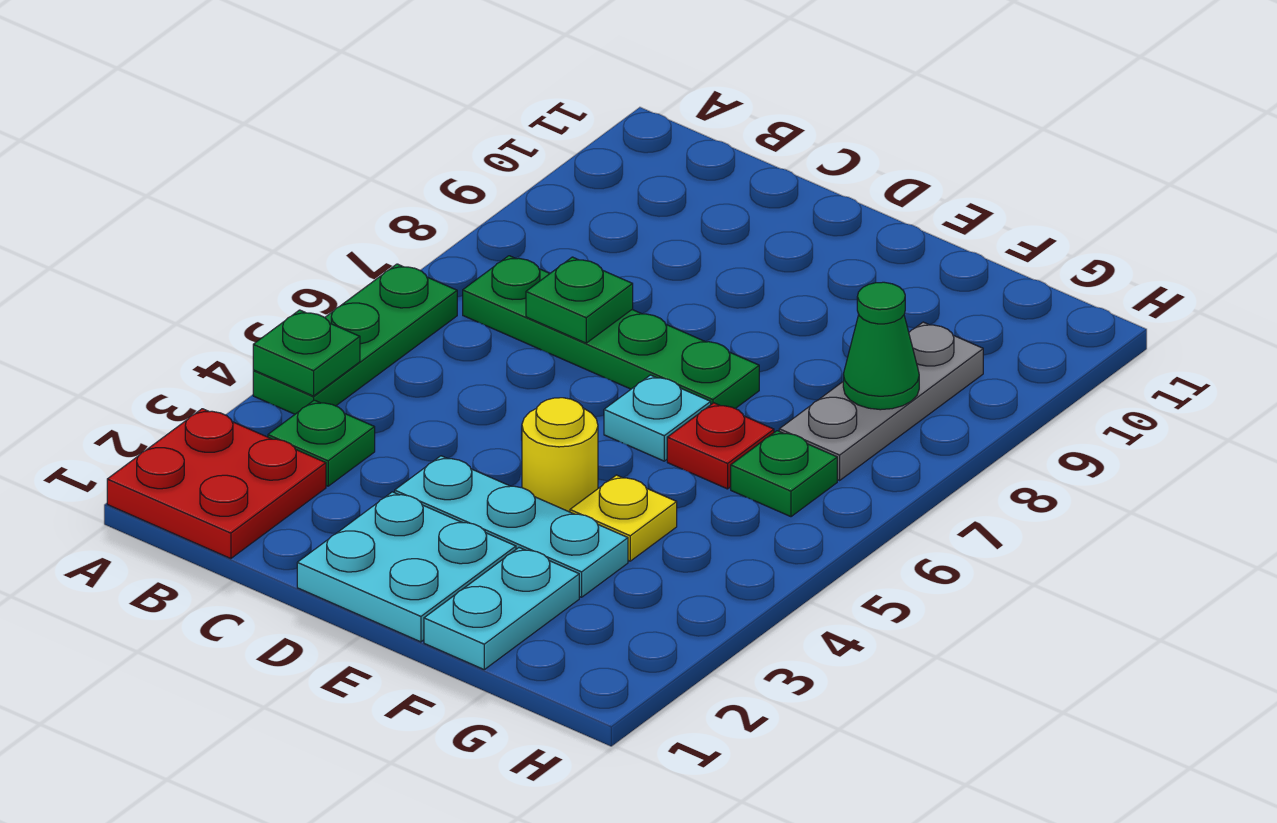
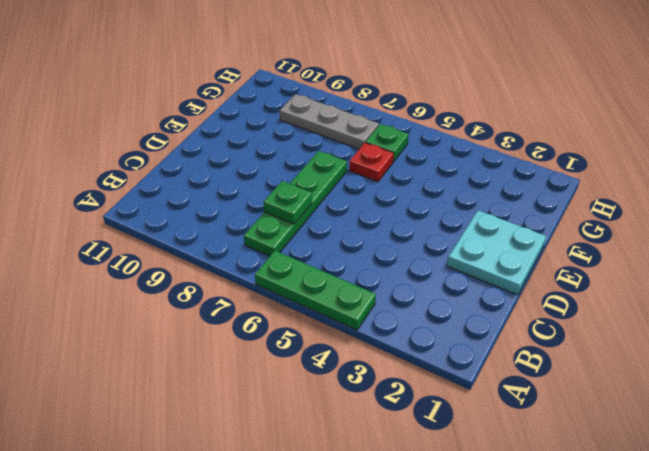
none -> red plate A1:B2 level 1
none -> green plate B3 level 1
none -> cyan plate D3:F3 level 1

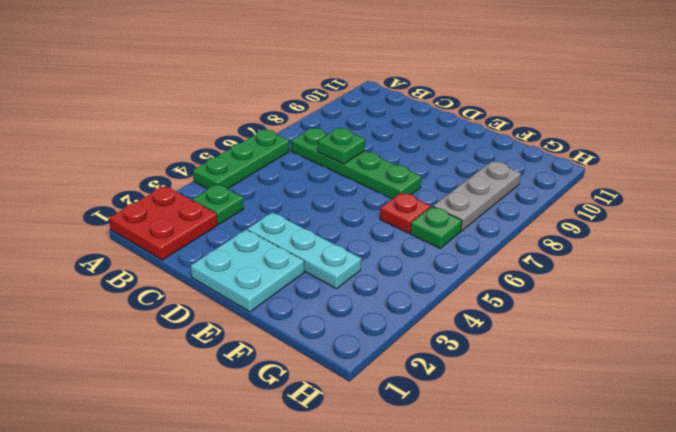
none -> yellow round brick E4 level 1
none -> cyan plate E6 level 1
none -> cyan plate F1:F2 level 1

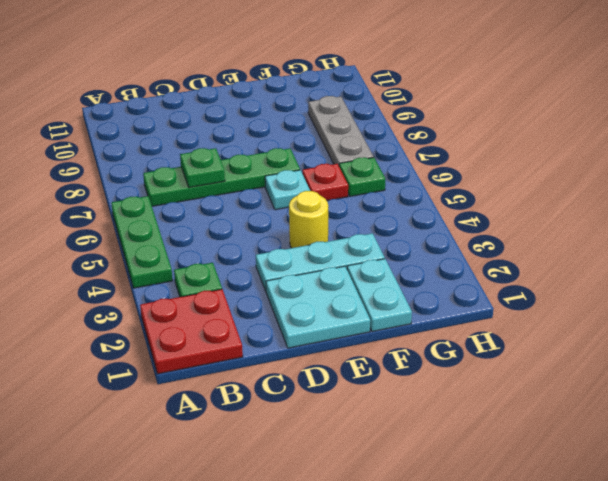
none -> yellow plate F4 level 1
none -> green plate A4 level 2
none -> green cone G8 level 2

